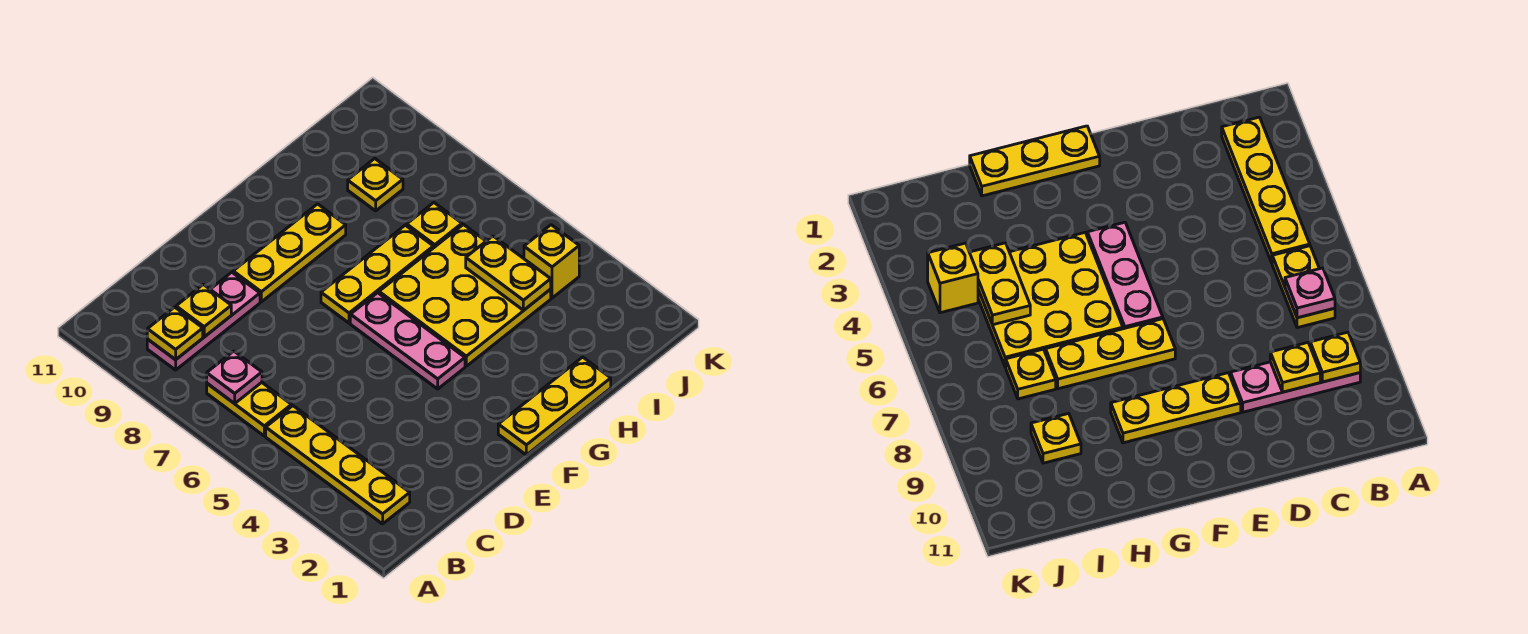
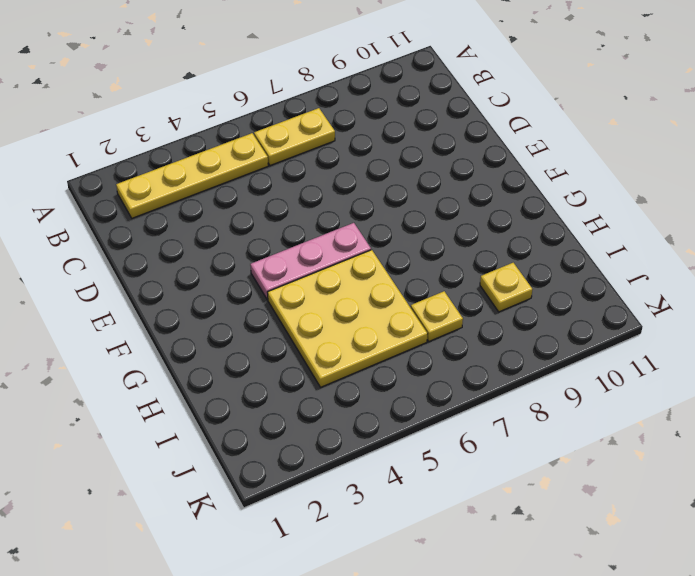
none -> pink plate B9:D9 level 1
none -> yellow plate E9:G9 level 1
none -> yellow plate F1:H1 level 1

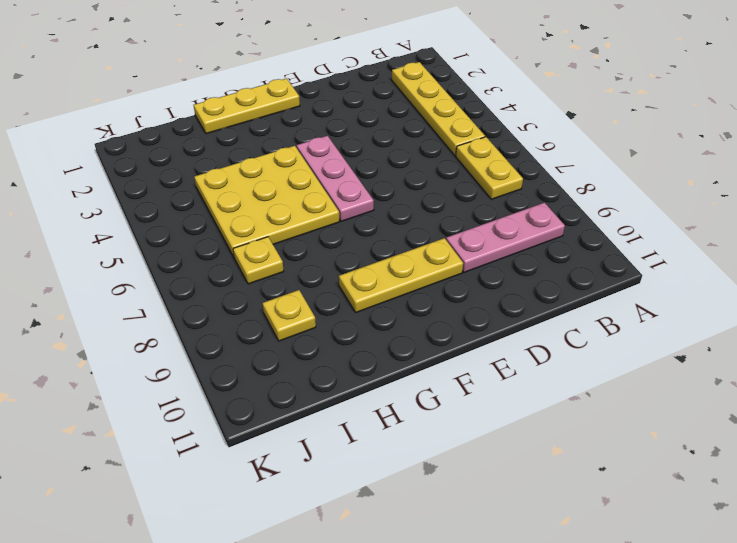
none -> yellow plate F7:H7 level 1
none -> yellow brick J4 level 1
none -> pink plate B7 level 2

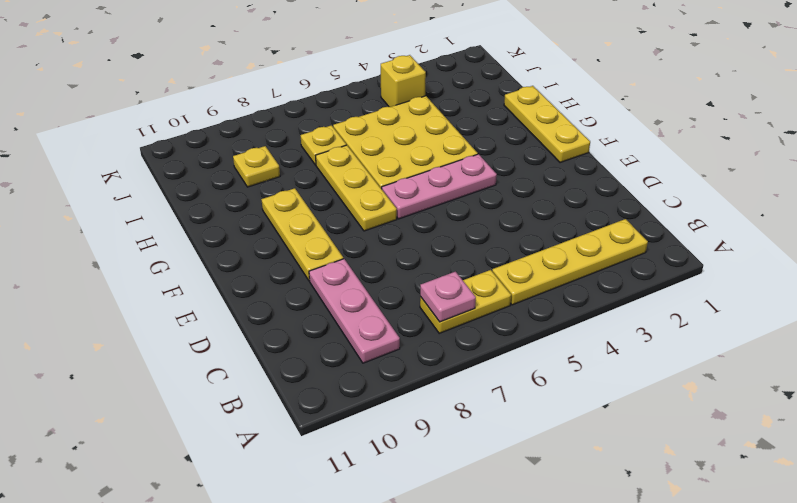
none -> yellow plate B9 level 2
none -> yellow plate C9 level 2
none -> yellow plate I4:I5 level 2

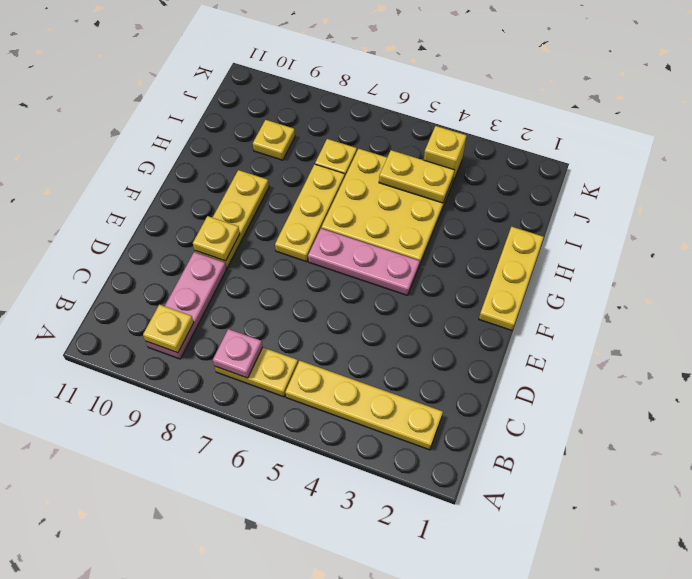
yellow plate E9 level 2 -> yellow plate C9 level 2

